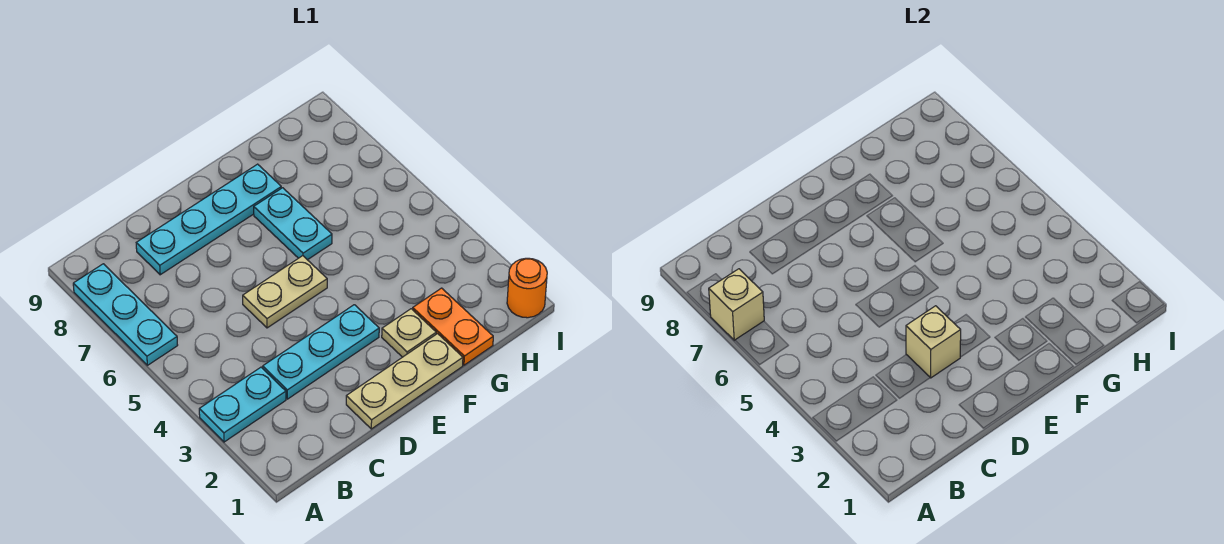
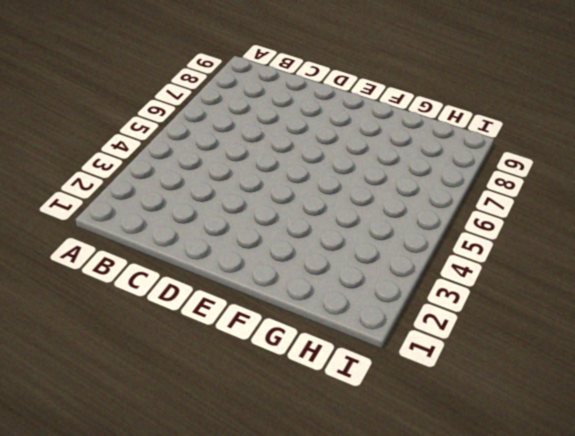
none -> cyan plate A3:B3 level 1
none -> cyan plate A6:A8 level 1
none -> cyan plate C3:E3 level 1

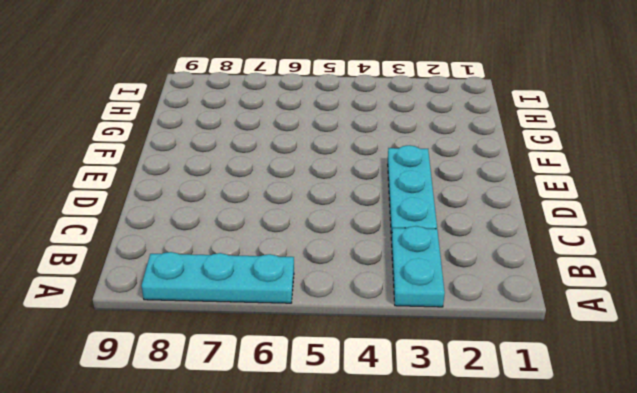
none -> cyan plate C8:F8 level 1
none -> tan plate D1:F1 level 1
none -> tan plate D5:E5 level 1

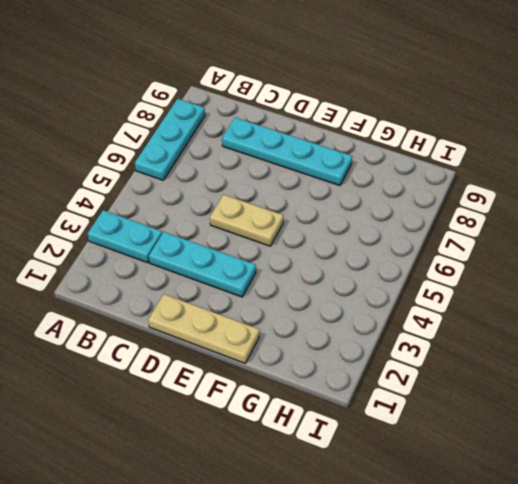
none -> tan plate F2 level 1
none -> cyan plate F6:F7 level 1
none -> orange plate G1:G2 level 1

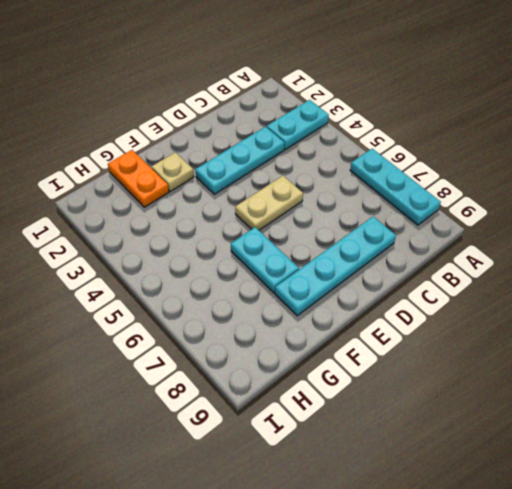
none -> tan plate D1:F1 level 1
none -> orange round brick I1 level 1
none -> tan brick A7 level 2

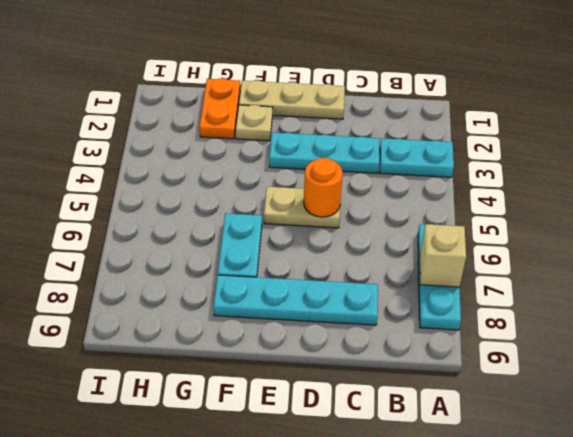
orange round brick D5 level 2 -> orange round brick I1 level 1
none -> tan brick D3 level 2

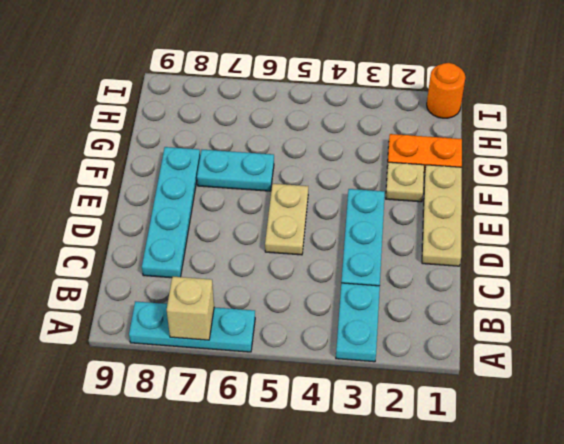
none -> tan brick D3 level 2

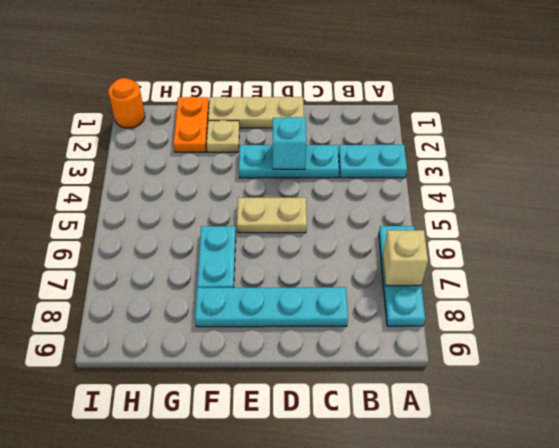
cyan brick D3 level 2 -> tan brick D3 level 2

